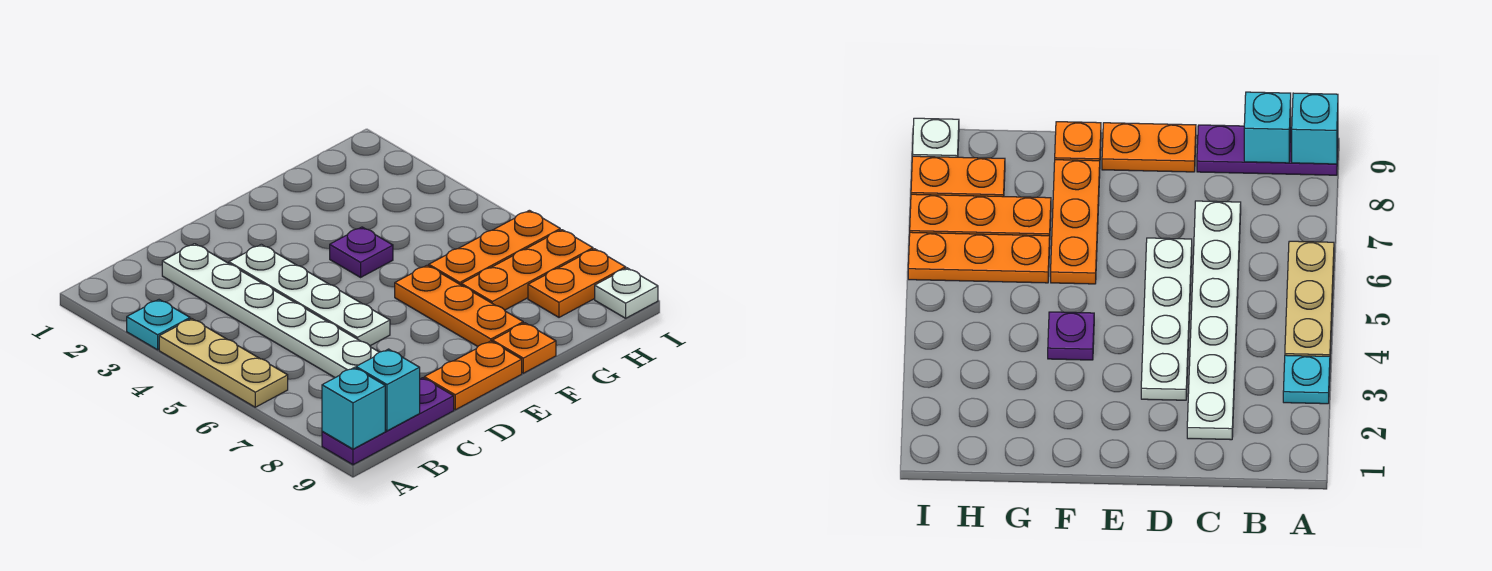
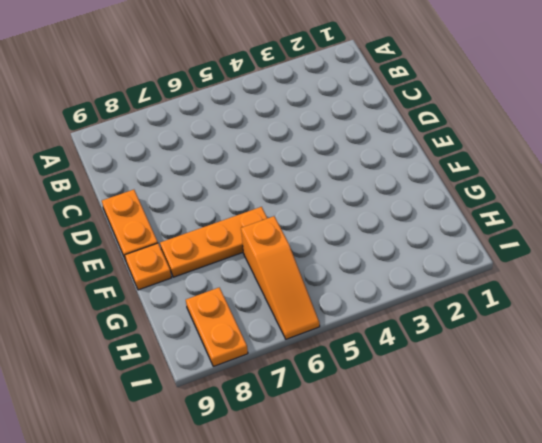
orange slope G6:I6 level 1 top G -> orange plate G6:I6 level 1
none -> cyan plate A3 level 1
none -> tan plate A4:A6 level 1
none -> purple plate A9:C9 level 1

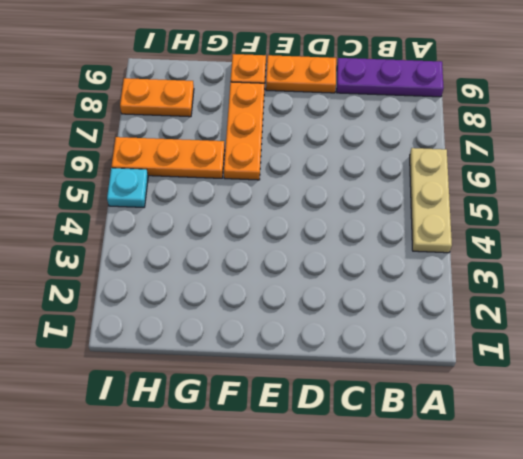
cyan plate I5 level 1 -> cyan plate A3 level 1
none -> white plate C2:C7 level 1
none -> white plate D3:D6 level 1
none -> purple plate F4 level 1

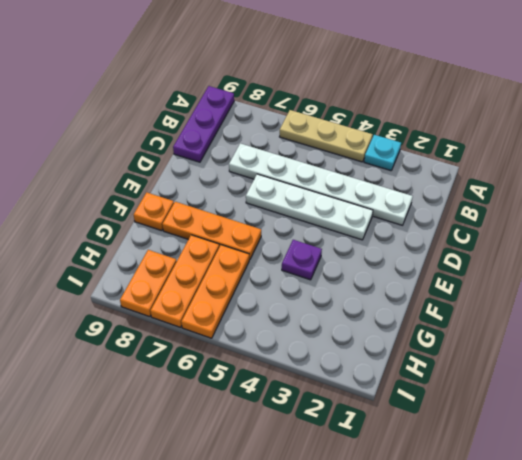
none -> orange plate D9:E9 level 1
none -> white plate I9 level 1
none -> cyan brick A9 level 2

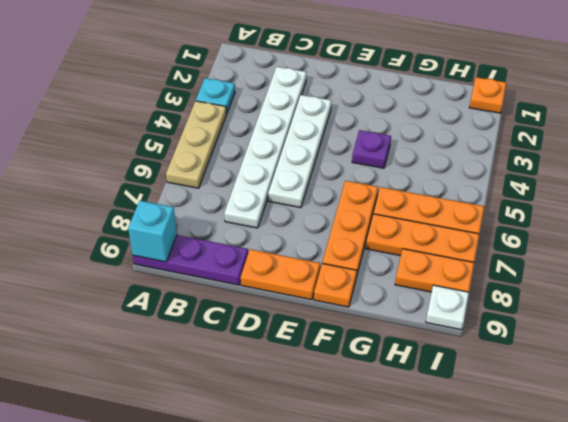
orange plate I1 level 1 -> none
none -> cyan brick B9 level 2

